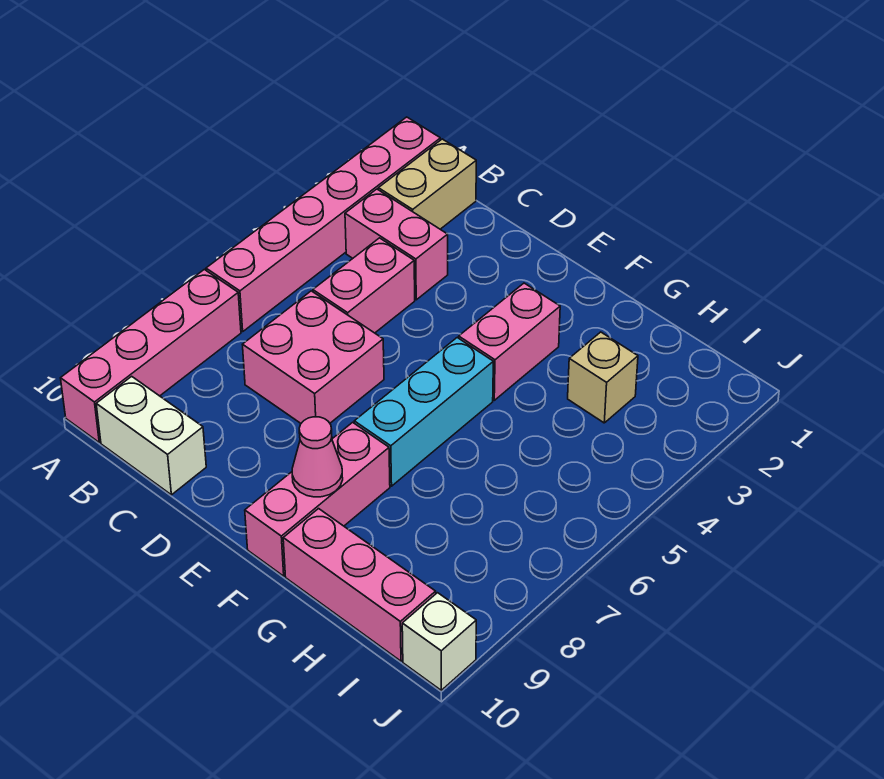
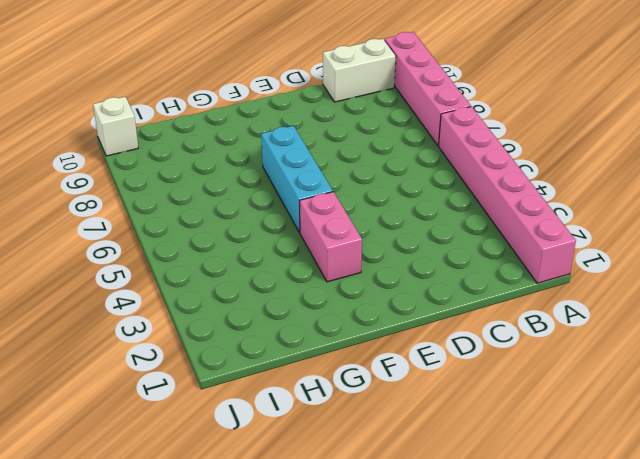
none -> tan brick B1:B2 level 1
none -> pink brick B3:C3 level 1
none -> pink brick C4:C5 level 1

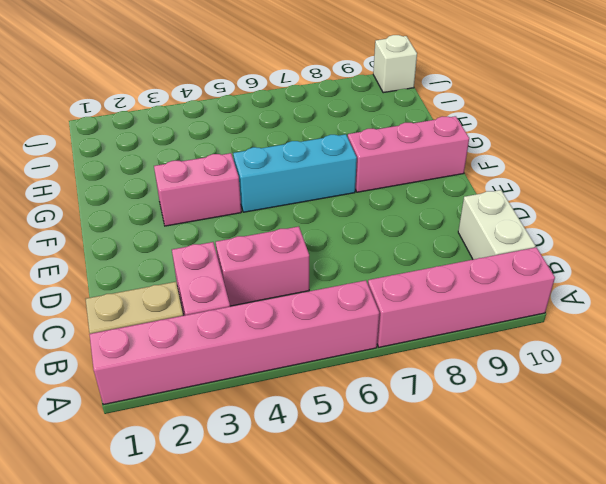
none -> pink brick C6:D7 level 1
none -> pink brick G10:I10 level 1
none -> tan brick H3 level 1

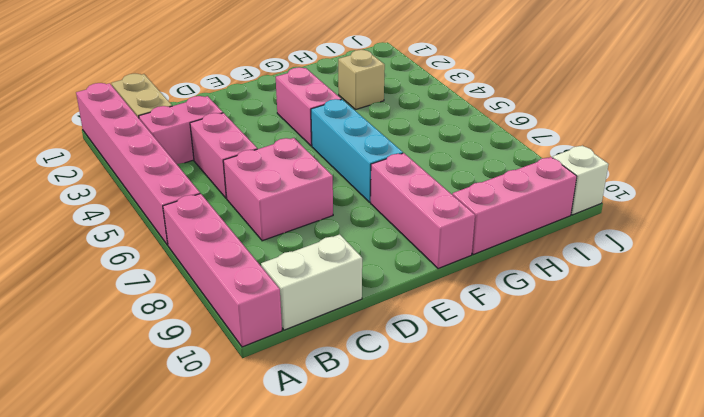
none -> pink cone F9 level 2

